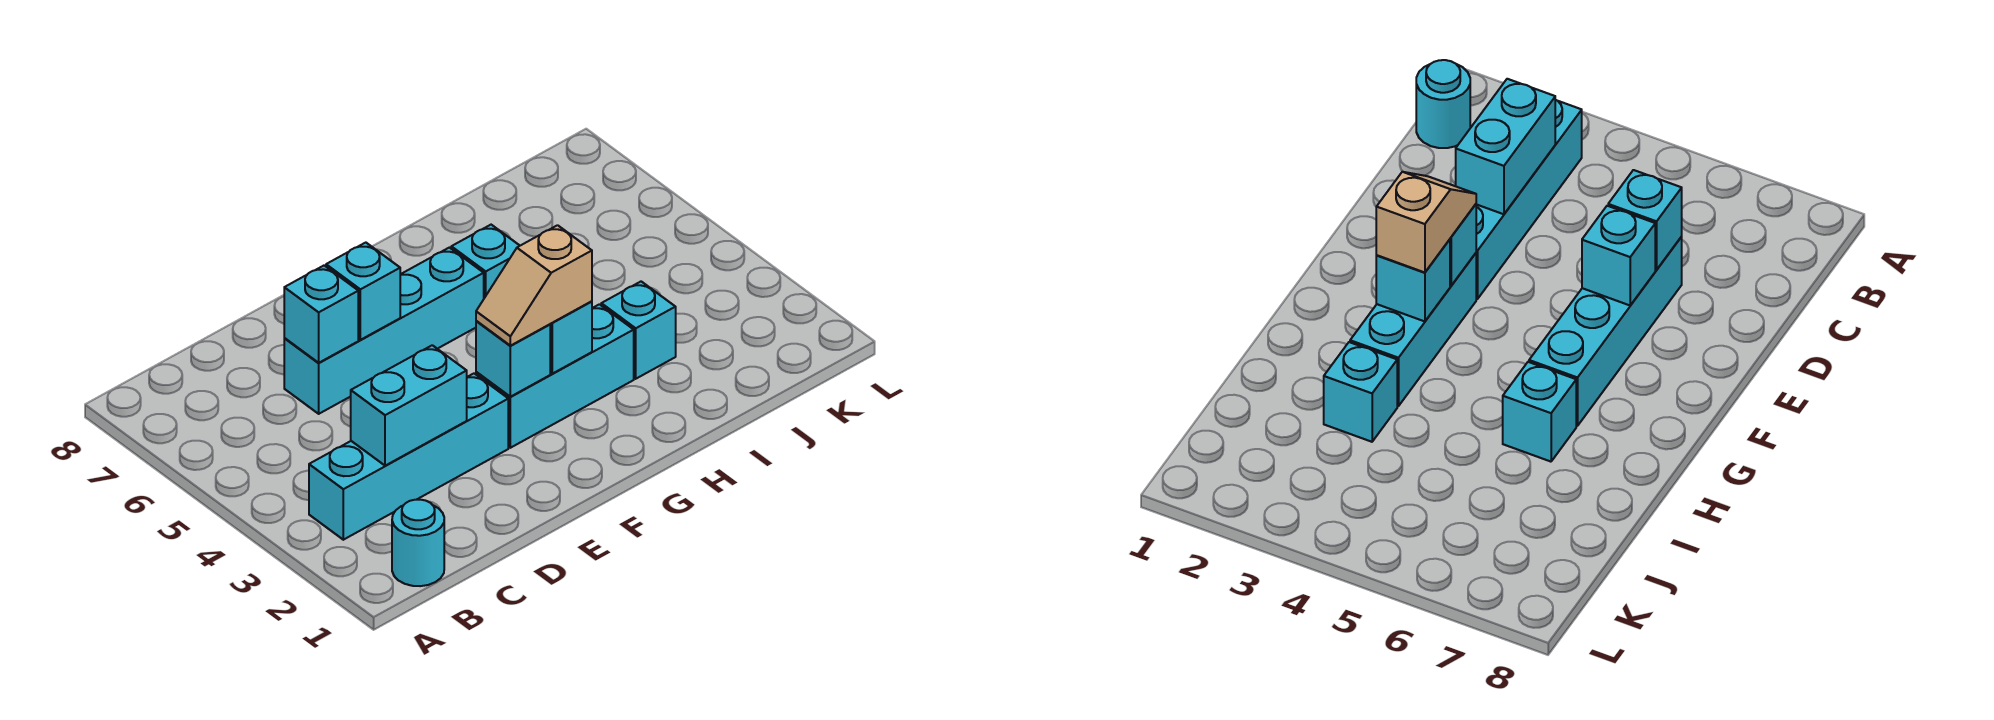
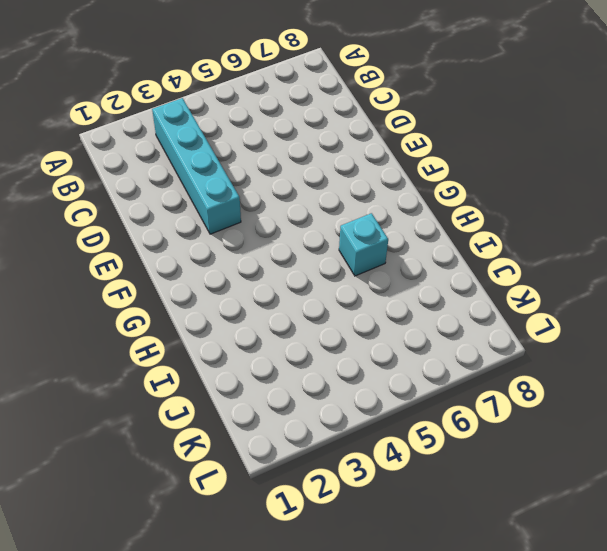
none -> cyan round brick B1 level 1
none -> cyan brick D6:G6 level 1
none -> cyan brick F3:H3 level 1

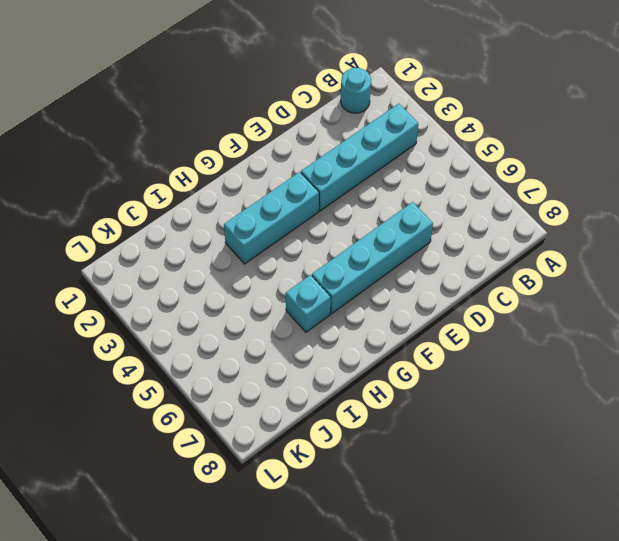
none -> cyan brick I3 level 1
none -> cyan brick C3:D3 level 2
none -> cyan brick D6 level 2

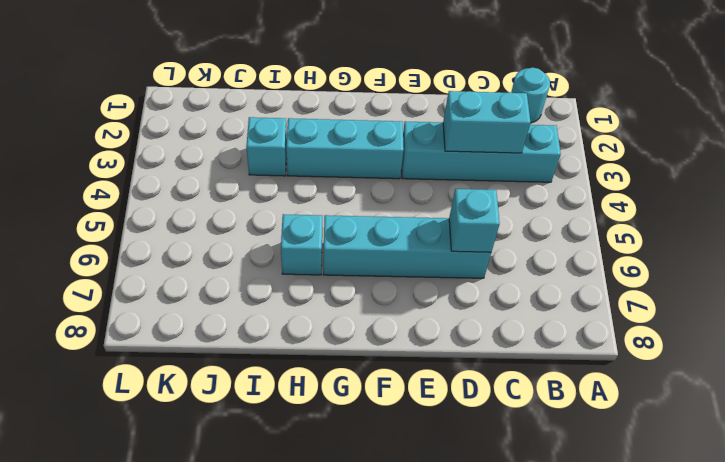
none -> cyan brick E6 level 2
none -> cyan brick F3 level 2
none -> cyan brick G3 level 2

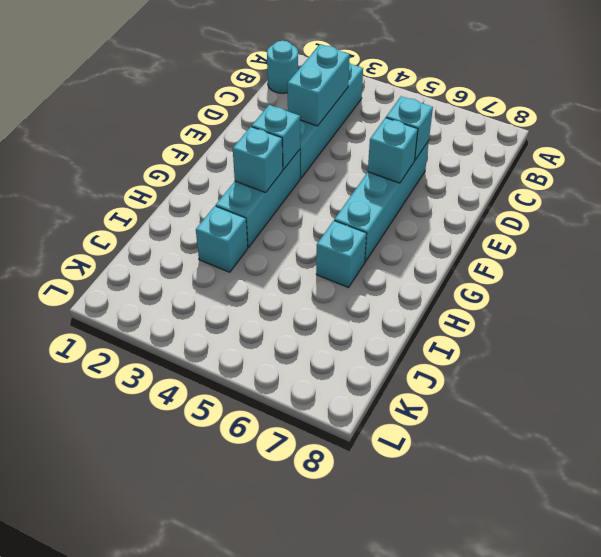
none -> tan slope F3:G3 level 3 top G

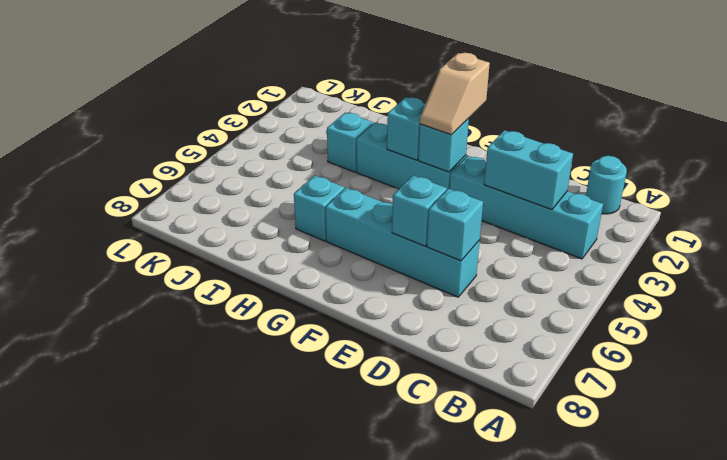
tan slope F2:F3 level 3 top 2 -> tan slope F3:G3 level 3 top G

